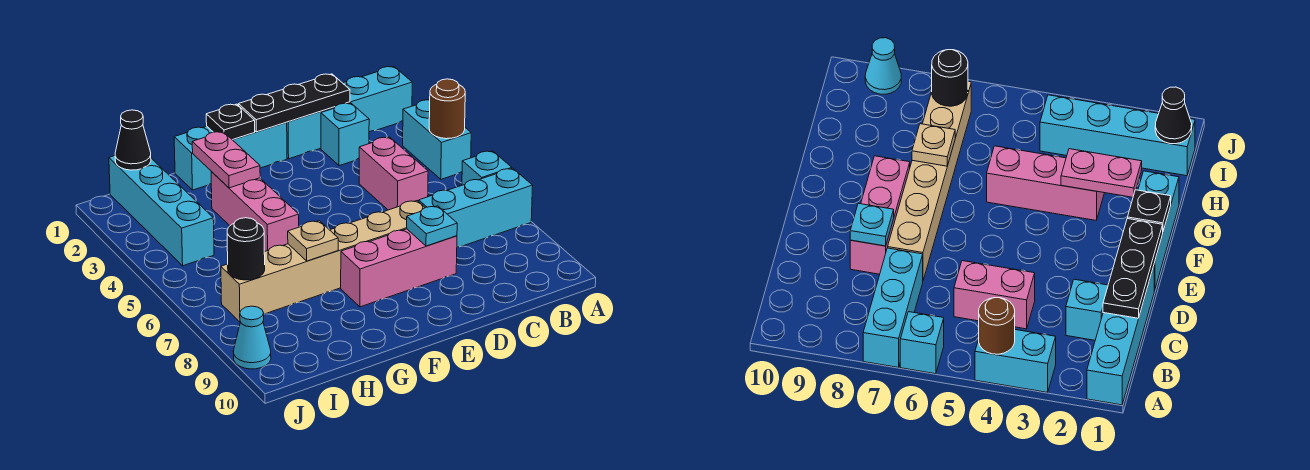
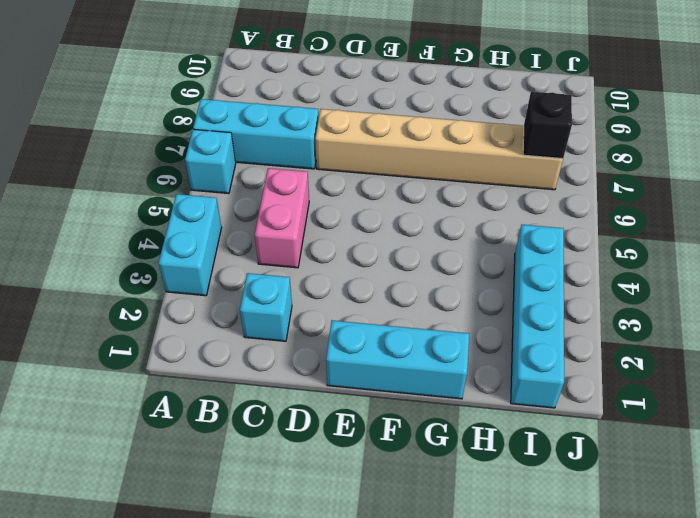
black brick I7 level 2 -> black round brick I7 level 2
none -> cyan brick A1:D1 level 1
none -> pink brick D8:F8 level 1
none -> pink brick G3:G5 level 1

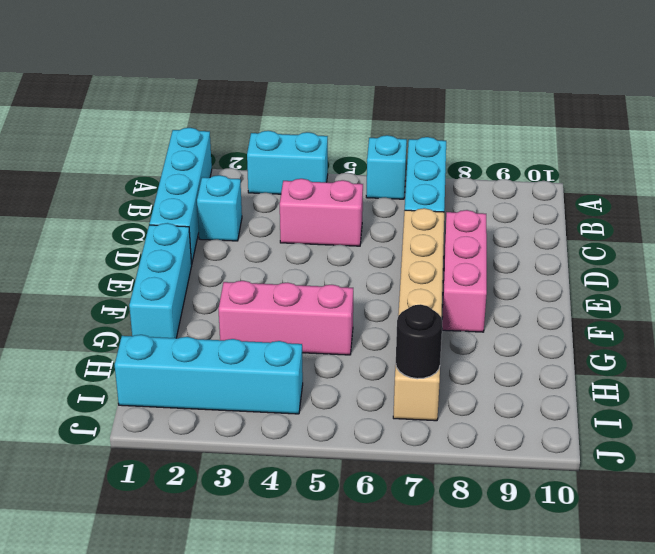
none -> cyan cone J9 level 1
none -> brown round brick A4 level 2
none -> black plate C1:E1 level 2

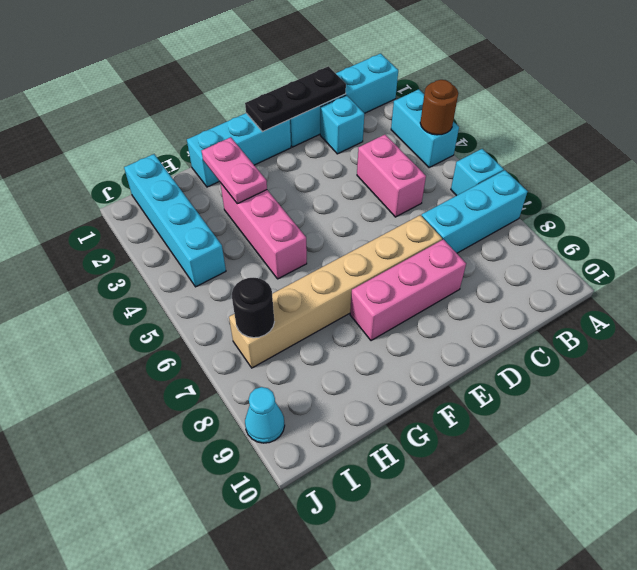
none -> cyan plate D8 level 2
none -> black plate F1 level 2
none -> tan plate G7 level 2

